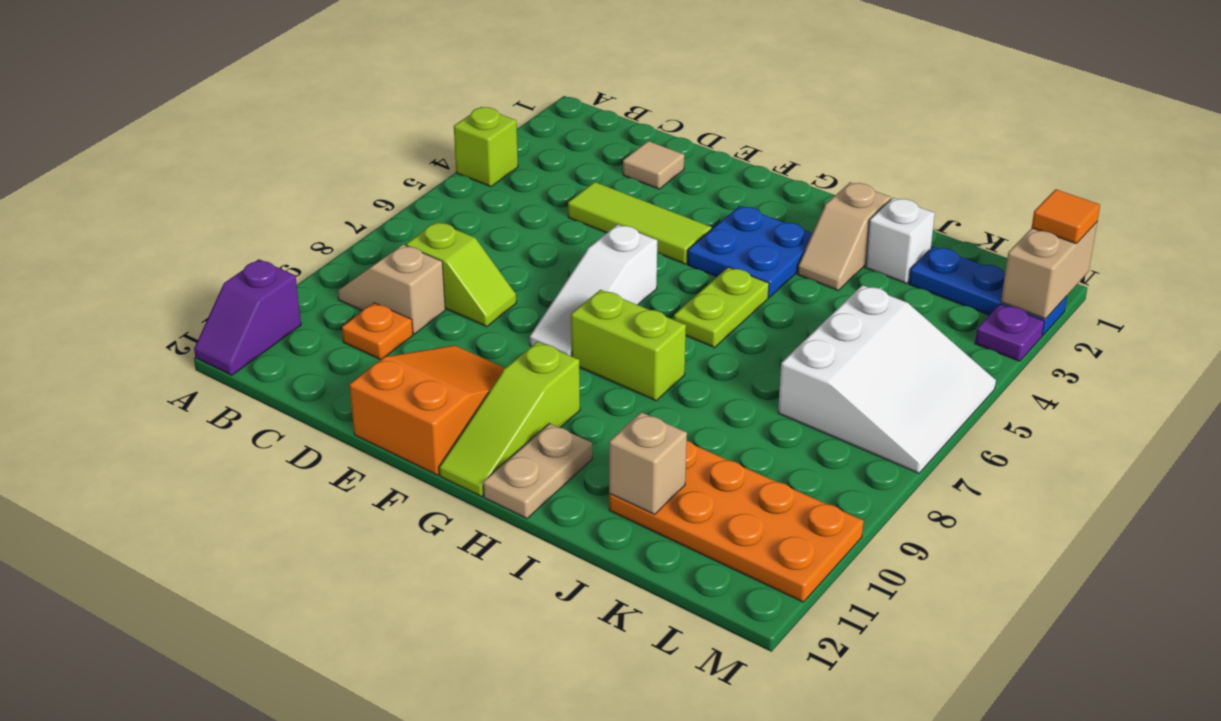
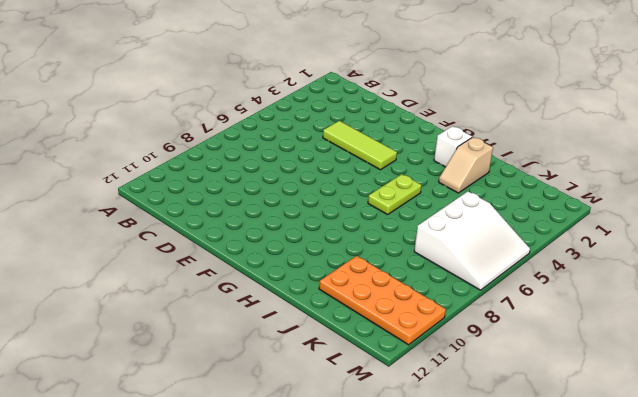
white brick H2 level 1 -> white brick J2 level 1
none -> lime brick A4 level 1
none -> purple slope A11:A12 level 1 top 11
none -> tan slope B9:C9 level 1 top C

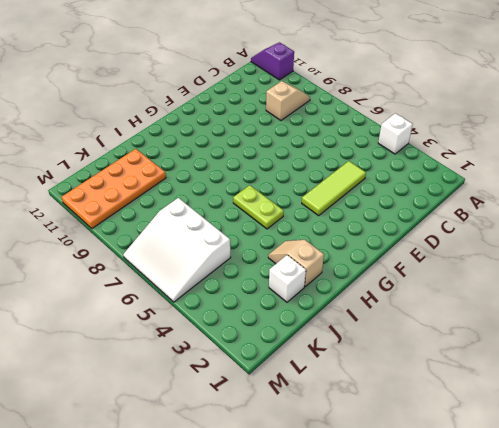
white brick A4 level 1 -> lime brick A4 level 1
none -> lime slope C8:D8 level 1 top C
none -> orange plate C10 level 1
none -> tan tile D2 level 1

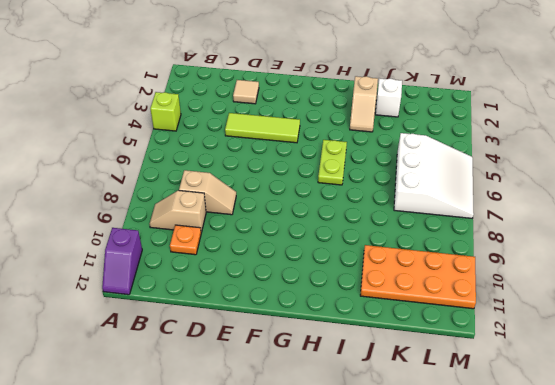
tan slope C8:D8 level 1 top C -> lime slope C8:D8 level 1 top C
none -> orange slope E10:F12 level 1 top 12
none -> white slope F6:F8 level 1 top 6
none -> blue plate G3:H4 level 1

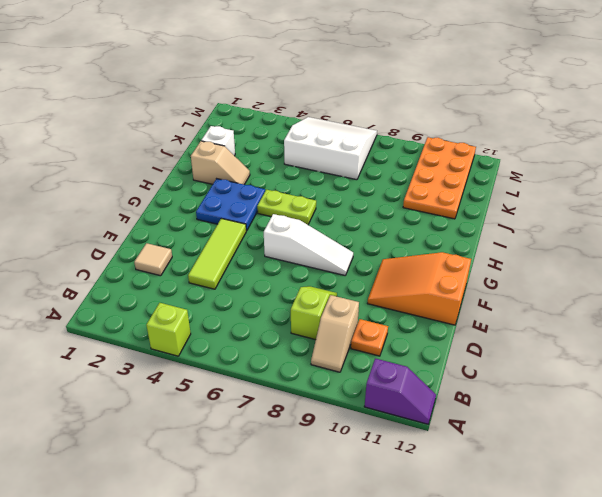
none -> lime brick G8:H8 level 1
none -> lime slope G10:G12 level 1 top 10
none -> tan plate H11:H12 level 1

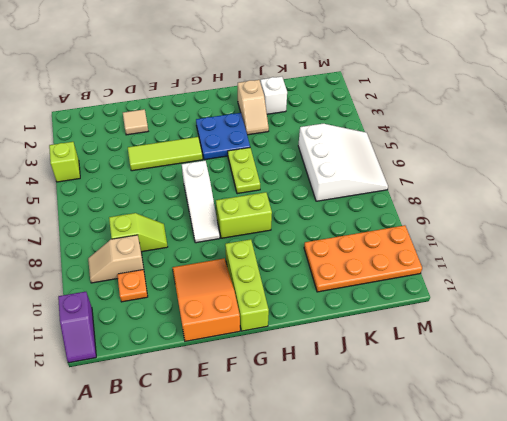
lime brick G10:G12 level 1 -> lime slope G10:G12 level 1 top 10
none -> tan plate H11:H12 level 1
none -> blue plate K2:M2 level 1
none -> purple plate M3 level 1

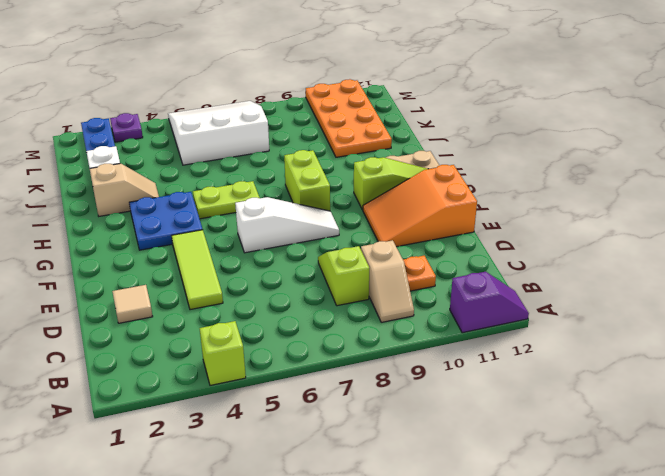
none -> tan brick J11 level 2
none -> tan brick M1:M2 level 2
none -> orange tile M1 level 3

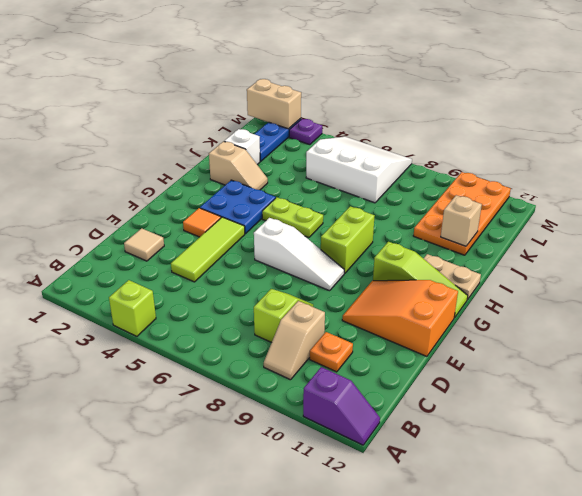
orange tile F3 level 1 -> orange tile M1 level 3

